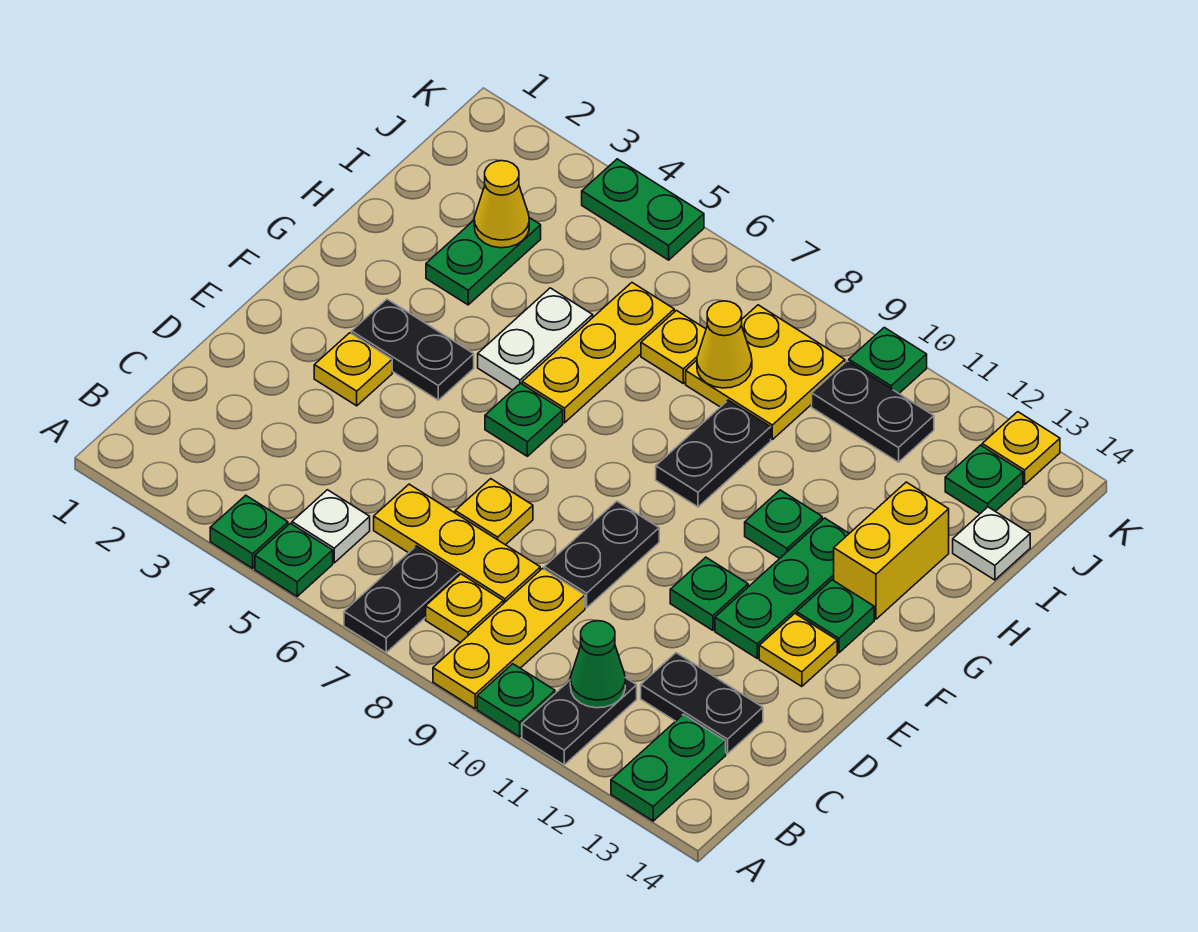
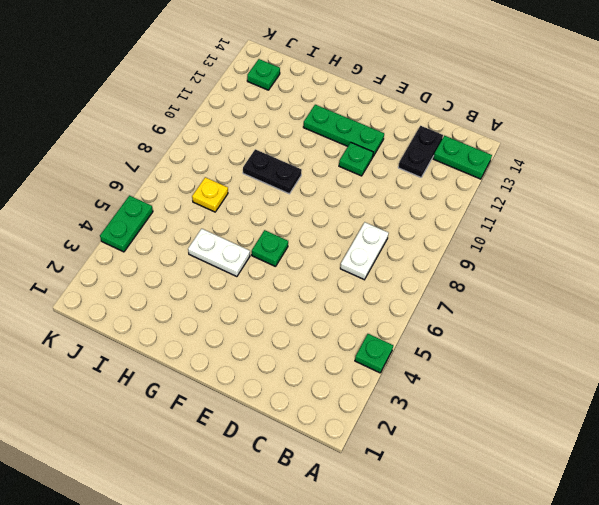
white plate C7:C8 level 1 -> yellow plate C6:C8 level 1
none -> green plate A5 level 1
none -> black plate A7:B7 level 1
none -> yellow plate A9:C9 level 1
none -> green plate A10 level 1

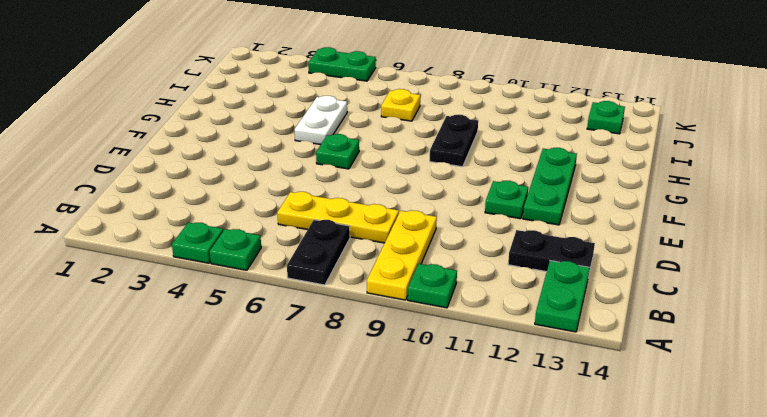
none -> black plate A11:B11 level 1
none -> white plate B5 level 1
none -> yellow plate B8 level 1
none -> yellow plate D7 level 1

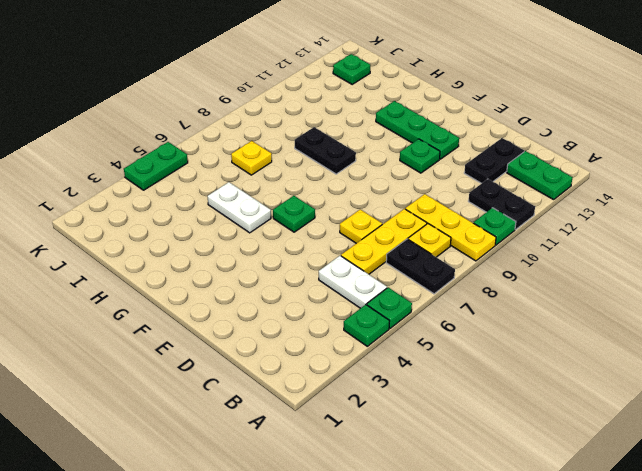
white plate B5:C5 level 1 -> white plate B5 level 1
none -> black plate D9:E9 level 1
none -> yellow plate E3 level 1
none -> yellow plate E13 level 1
none -> black plate F3:F4 level 1

